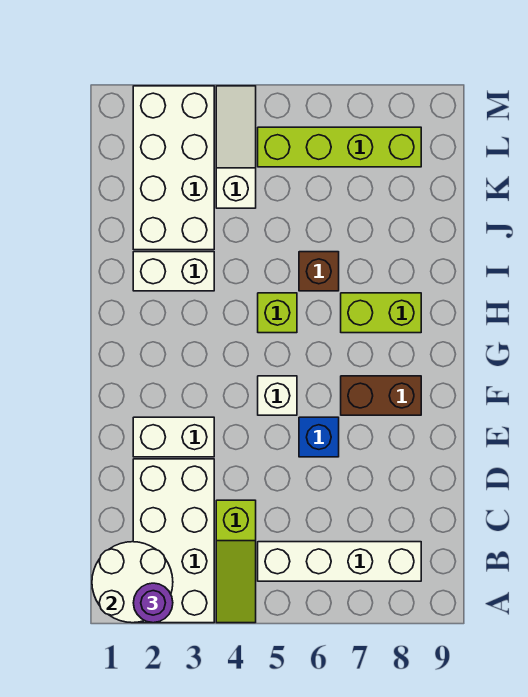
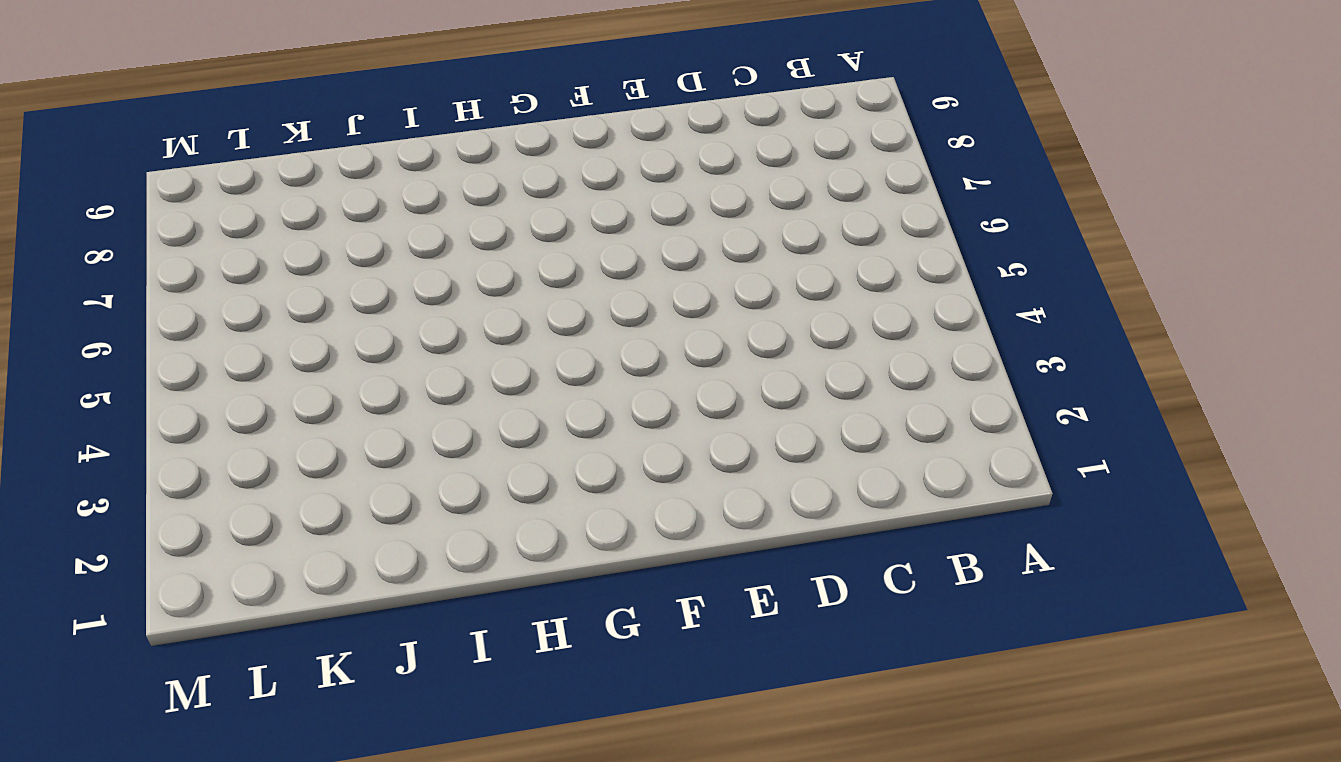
none -> white brick A2:D3 level 1
none -> lime slope A4:C4 level 1 top C
none -> white brick B5:B8 level 1

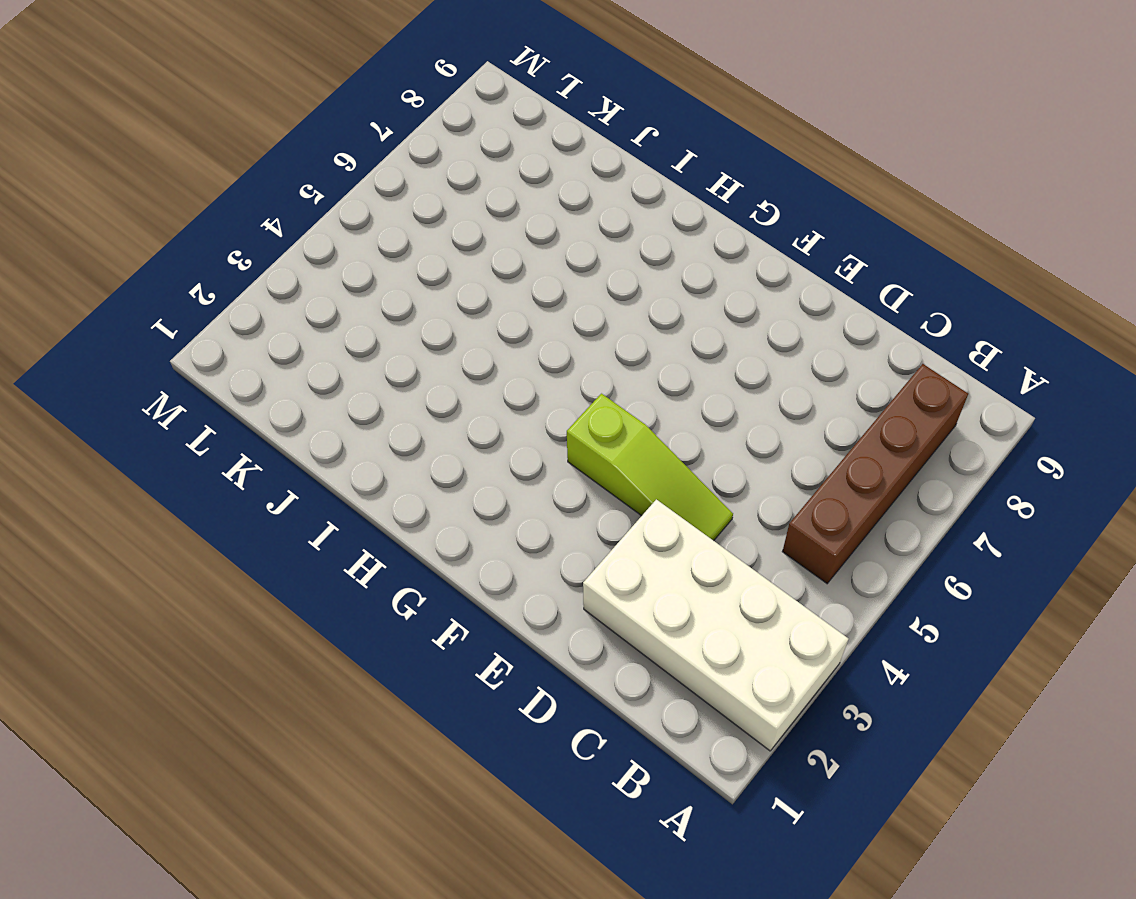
brown brick B5:B8 level 1 -> white brick B5:B8 level 1
lime slope D4:F4 level 1 top F -> lime slope A4:C4 level 1 top C
none -> white brick E2:E3 level 1
none -> blue brick E6 level 1
none -> white brick F5 level 1

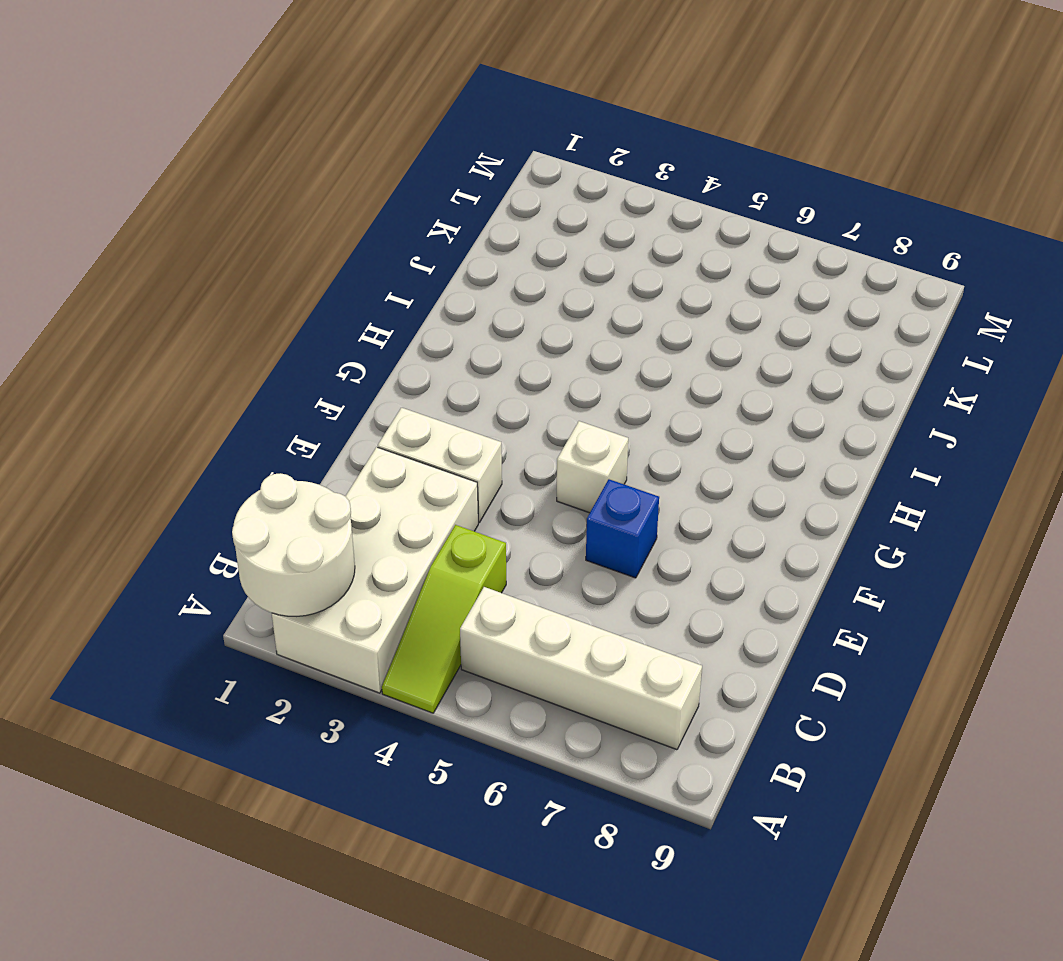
none -> brown brick F7:F8 level 1
none -> lime brick H5 level 1
none -> lime brick H7:H8 level 1

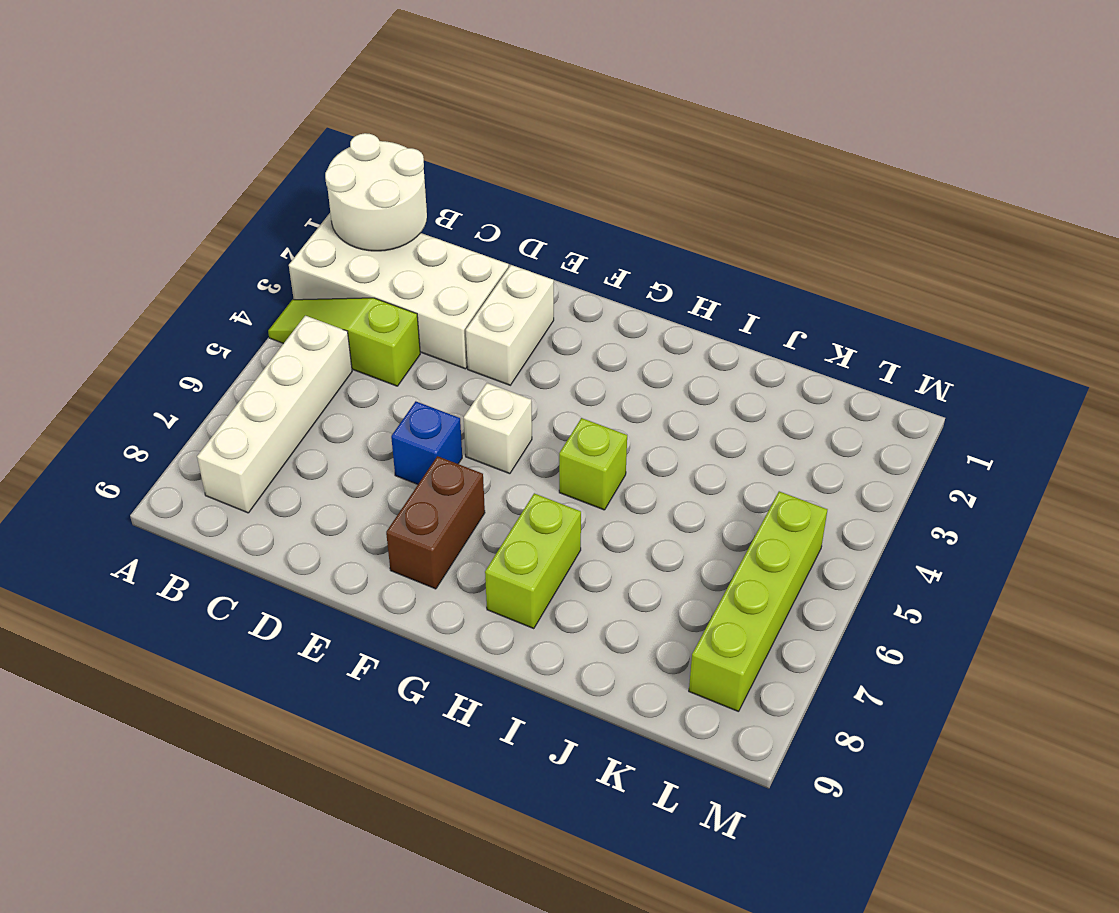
none -> white brick I2:I3 level 1
none -> brown brick I6 level 1
none -> white brick J2:M3 level 1

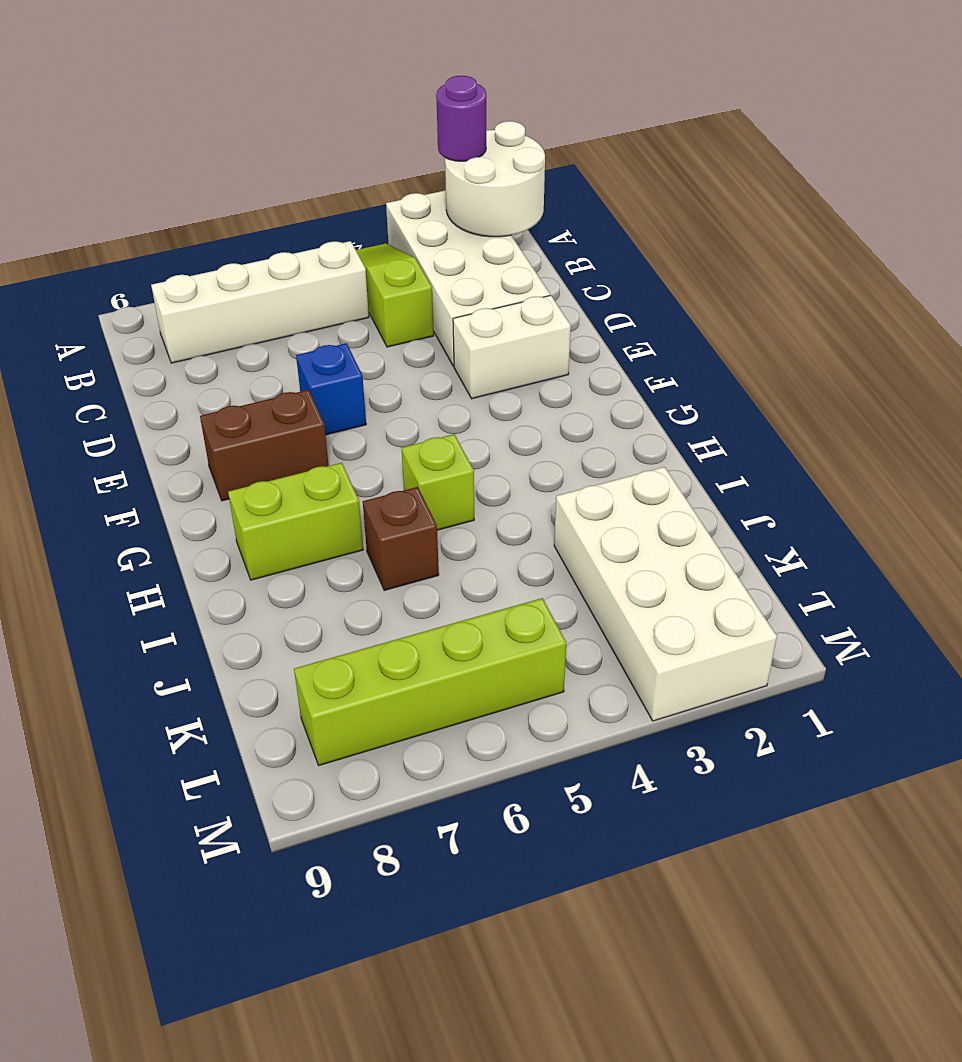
none -> white brick F5 level 1
none -> white brick I2:I3 level 1
none -> white slope K4:M4 level 1 top K

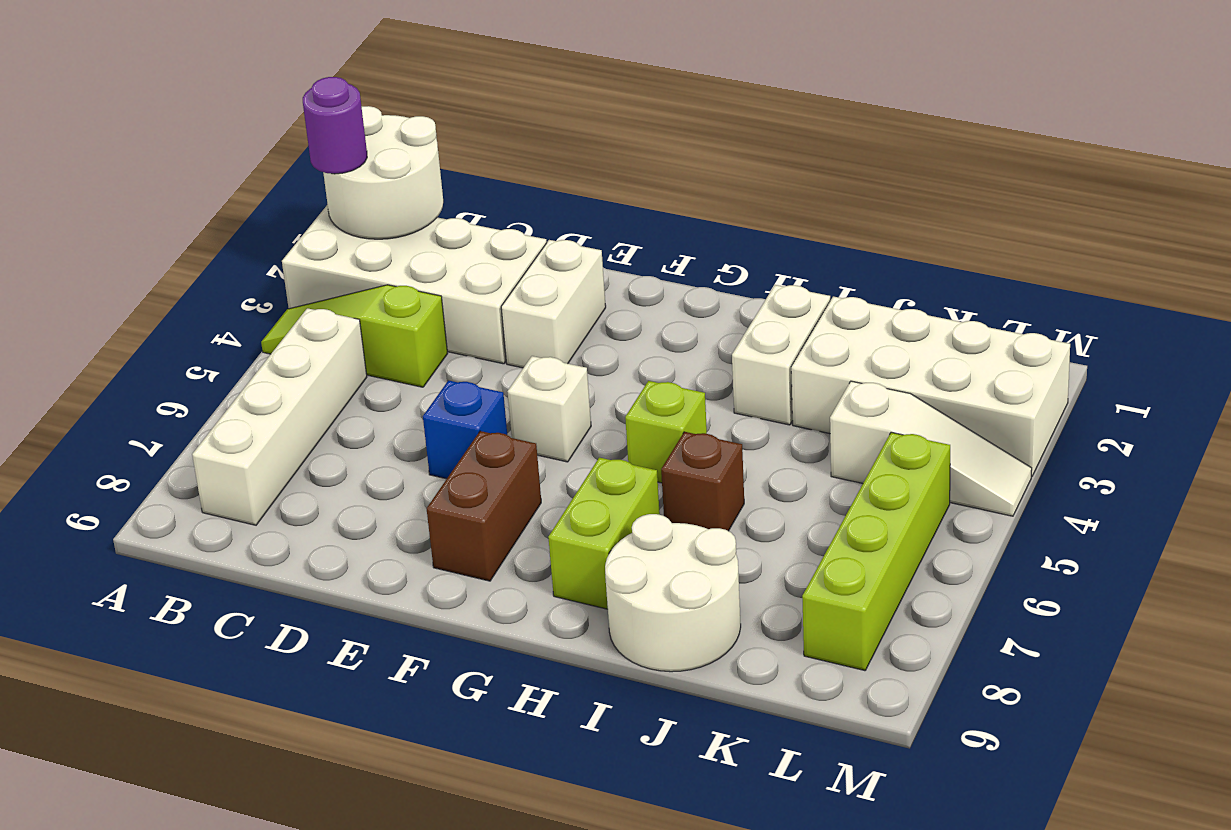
white round brick I8:J9 level 1 -> none

